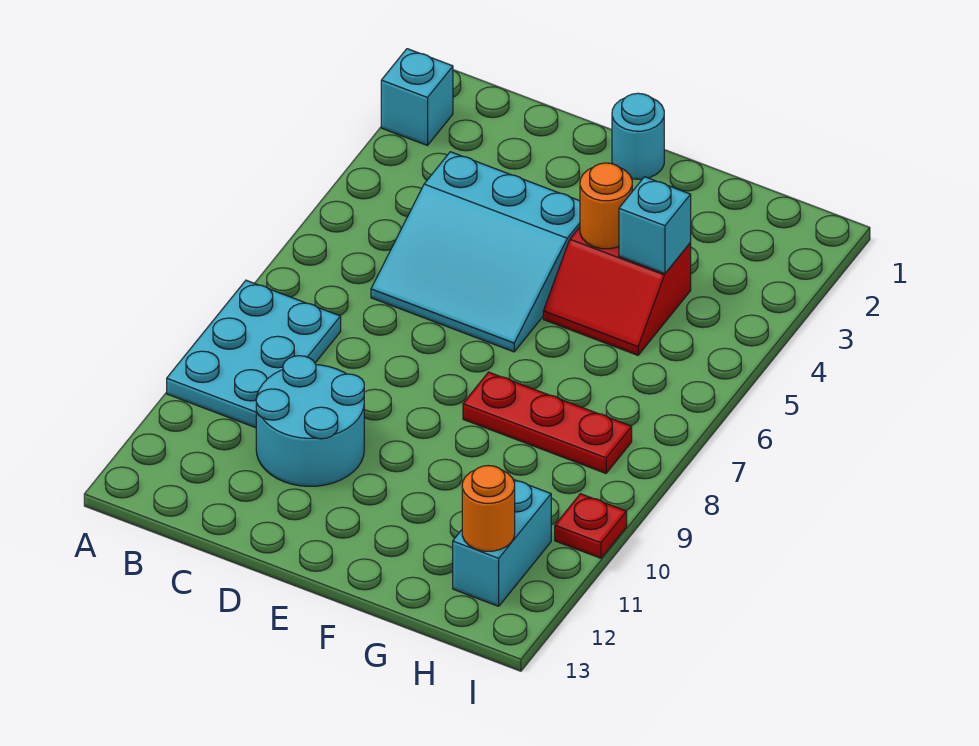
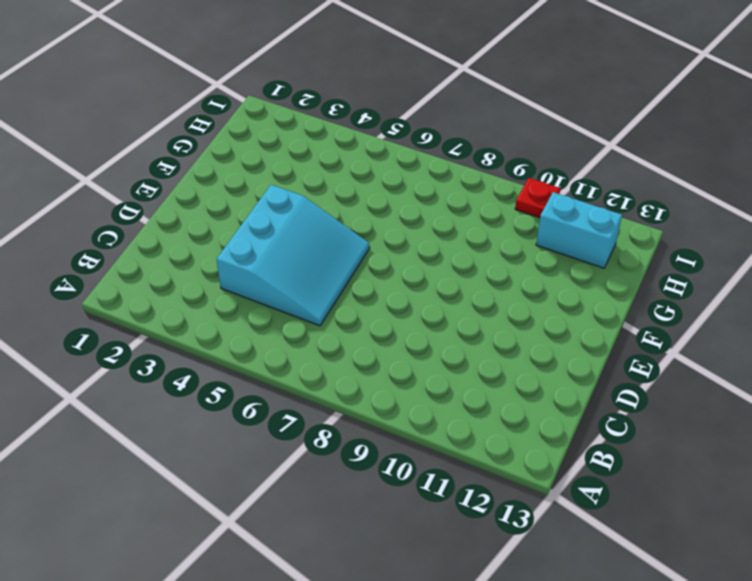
none -> cyan brick A2 level 1
none -> cyan plate A8:B10 level 1
none -> cyan round brick C10:D11 level 1

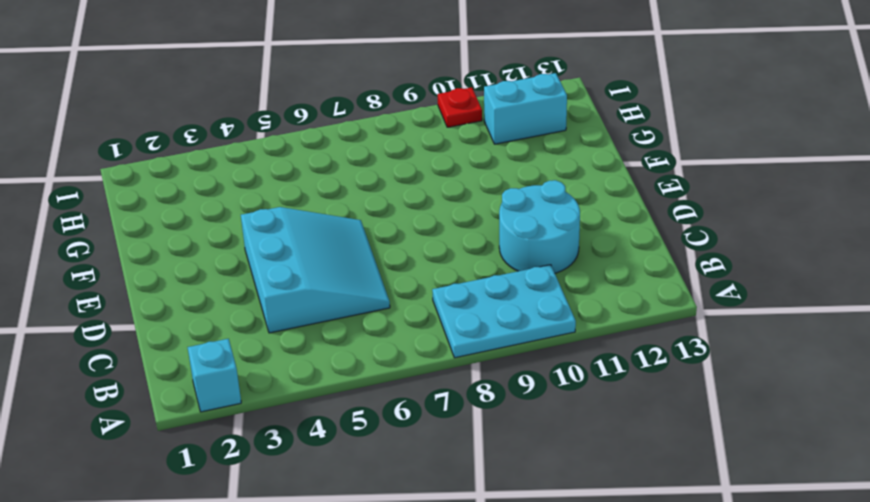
none -> cyan round brick E1 level 1
none -> red slope F4:G5 level 1 top 4
none -> red plate F8:H8 level 1

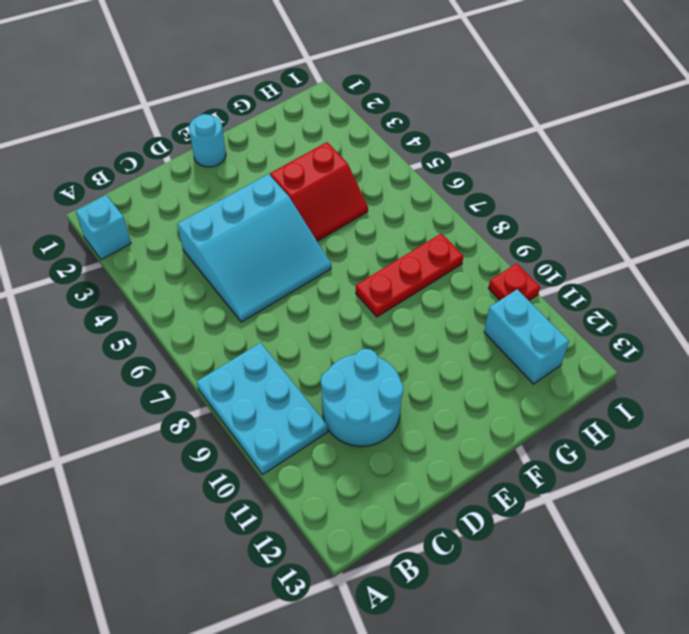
none -> orange round brick F4 level 2
none -> cyan brick G4 level 2
none -> orange round brick H12 level 2

